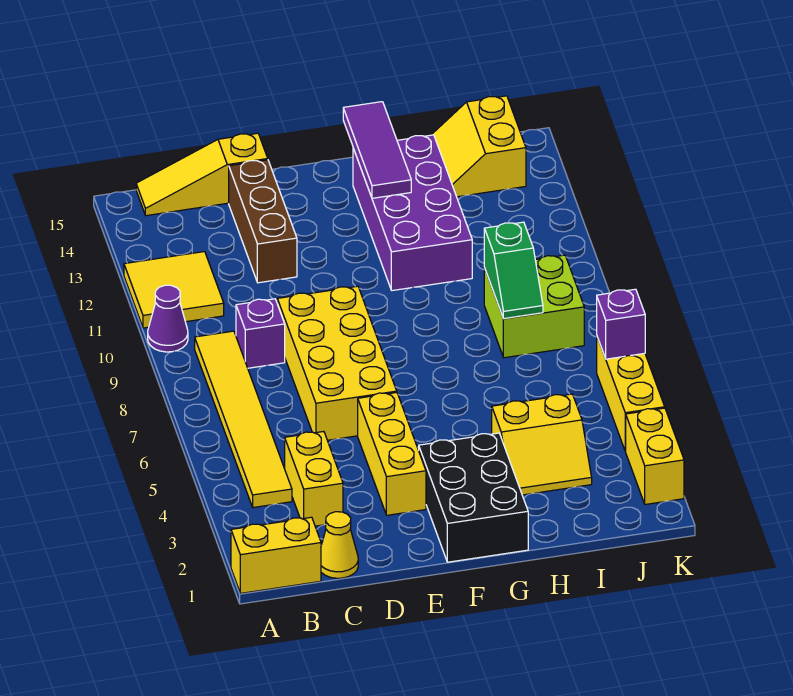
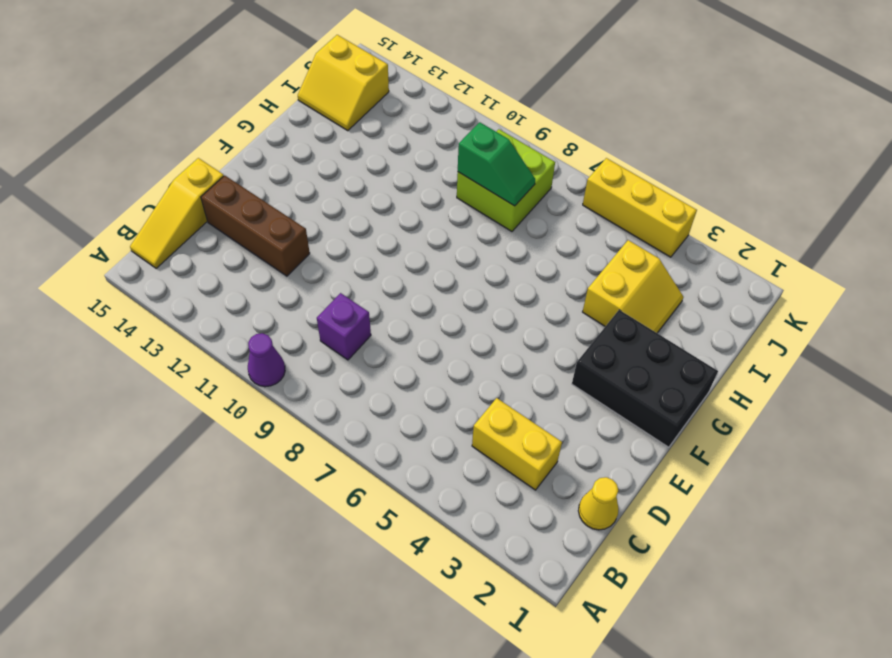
none -> yellow brick A1:B1 level 1
none -> yellow tile A11:B12 level 1
none -> yellow tile B4:B9 level 1

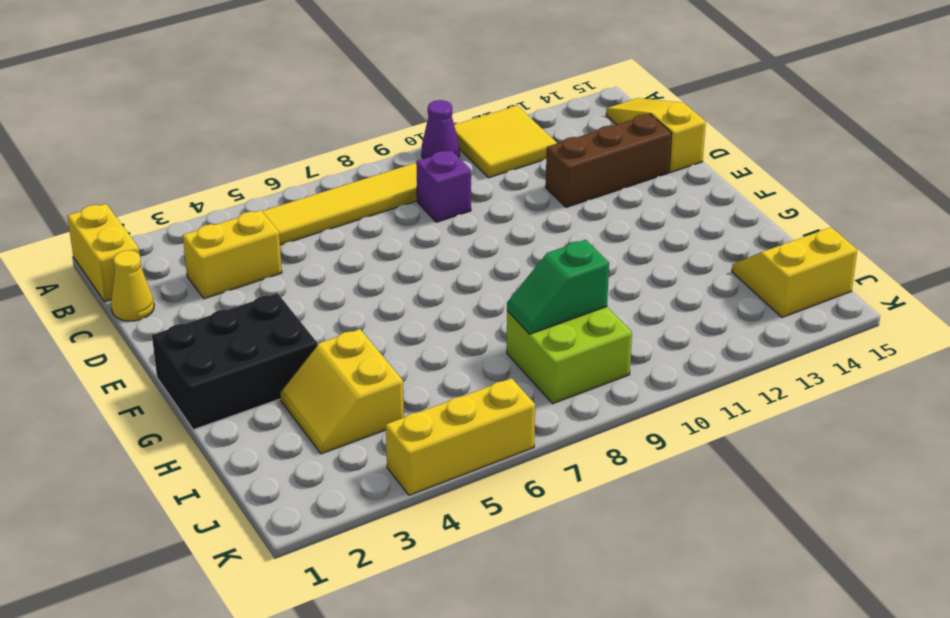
none -> yellow brick D6:E9 level 1
none -> yellow brick E3:E5 level 1
none -> purple brick G11:H14 level 1

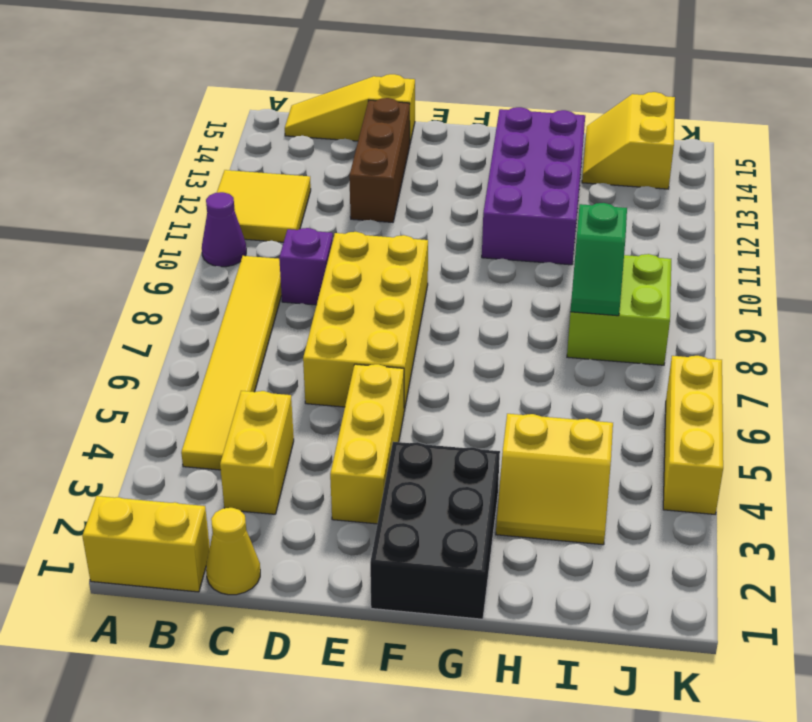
none -> yellow brick K2:K3 level 1
none -> purple tile G13:G15 level 2
none -> purple brick K6 level 2

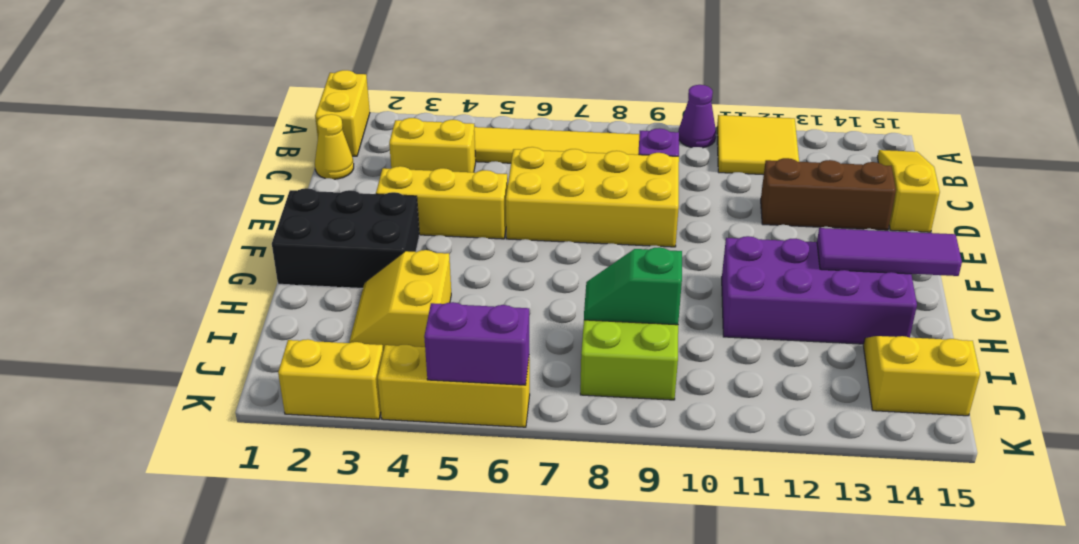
purple brick K5:K6 level 2 -> purple brick K6 level 2

